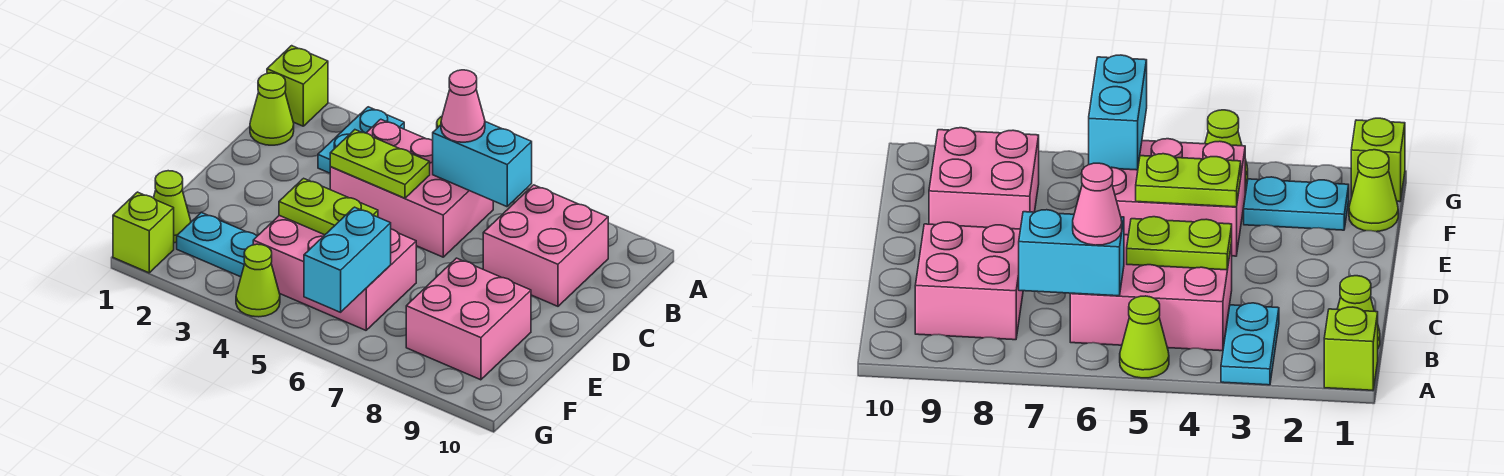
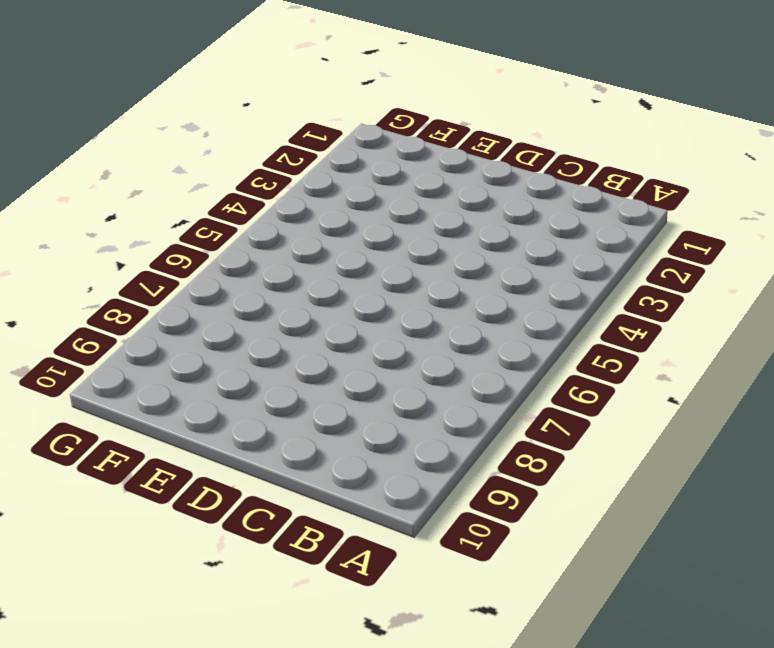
none -> lime brick A1 level 1
none -> cyan plate A3:B3 level 1
none -> lime cone A5 level 1

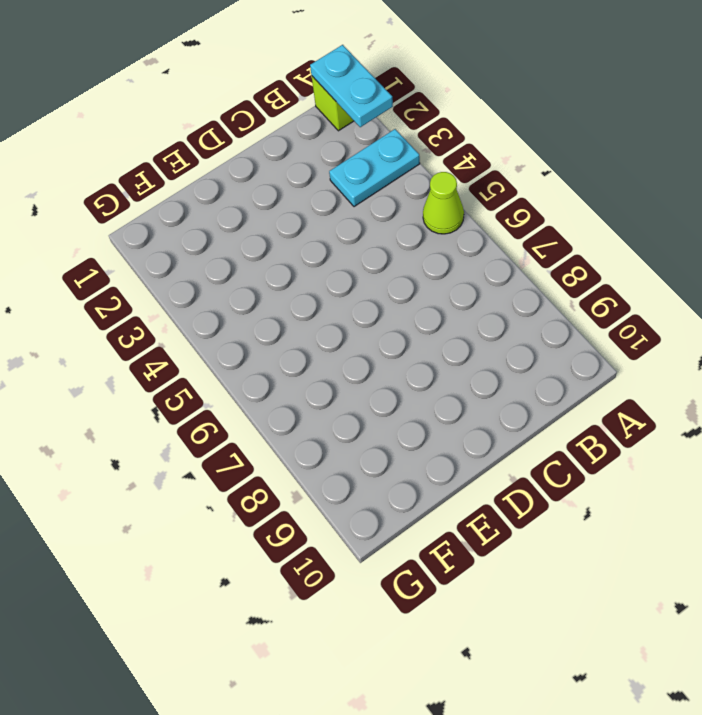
cyan plate A1:A2 level 2 -> cyan plate F2:F3 level 1
none -> lime cone B1 level 1
none -> pink brick B4:C6 level 1
none -> pink brick B8:C9 level 1

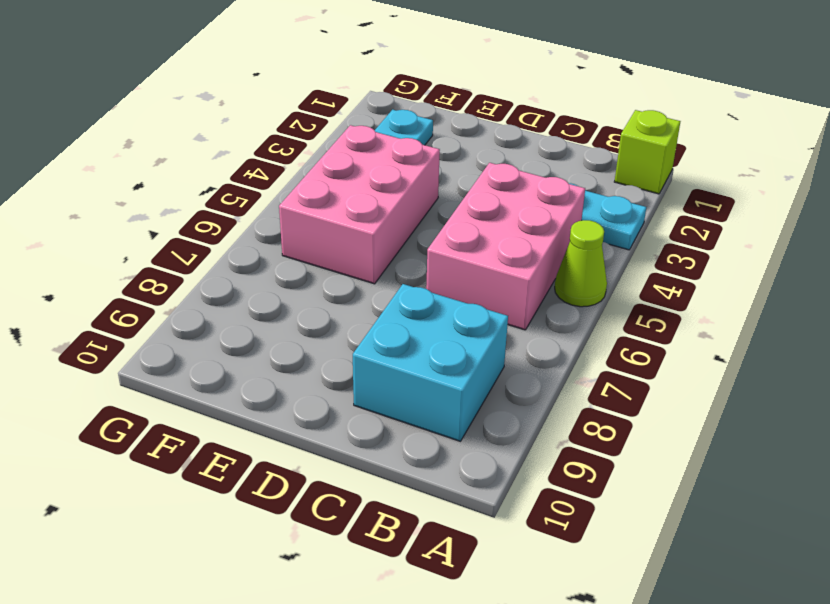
cyan brick B8:C9 level 1 -> pink brick B8:C9 level 1
none -> lime cone B1 level 1
none -> pink brick E8:F9 level 1
none -> lime cone F1 level 1

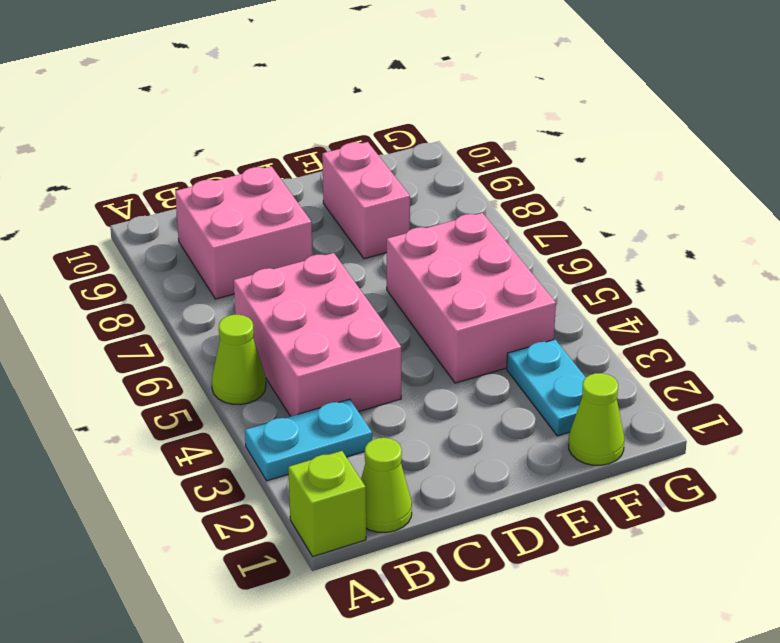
pink brick E8:E9 level 1 -> pink brick E8:F9 level 1
none -> lime brick G1 level 1
none -> lime cone G4 level 1
none -> cyan brick B6:B7 level 2

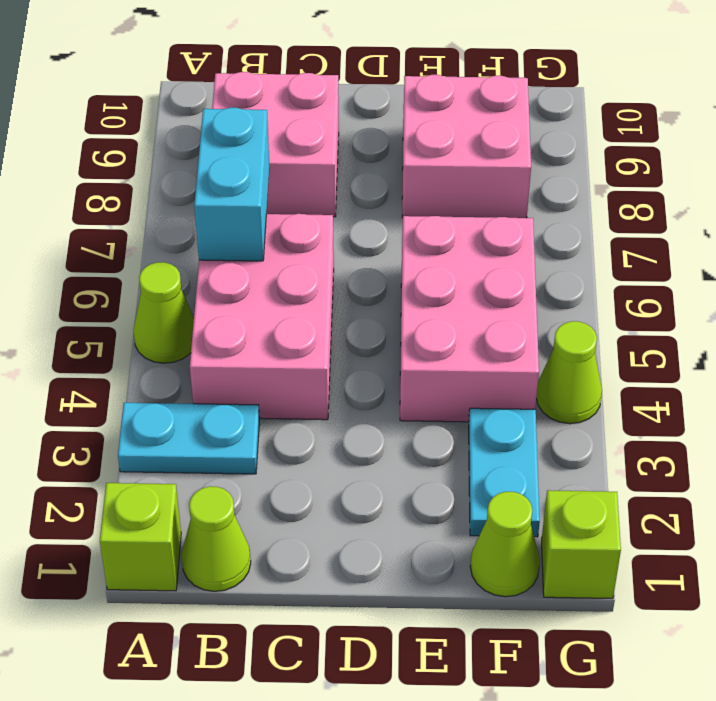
none -> lime plate C4:C5 level 2
none -> lime plate E4:E5 level 2
none -> cyan brick F6:G6 level 2

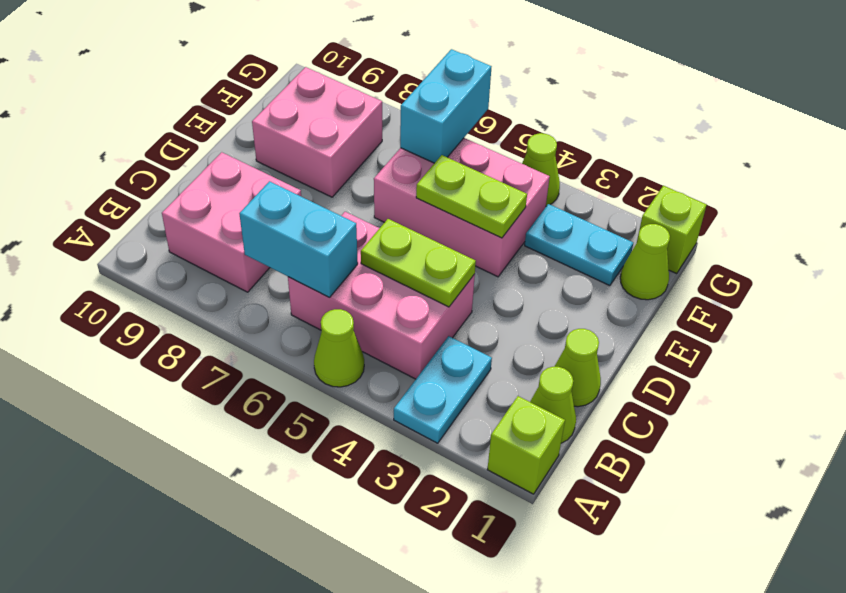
lime cone C1 level 1 -> none
none -> pink cone B6 level 3

